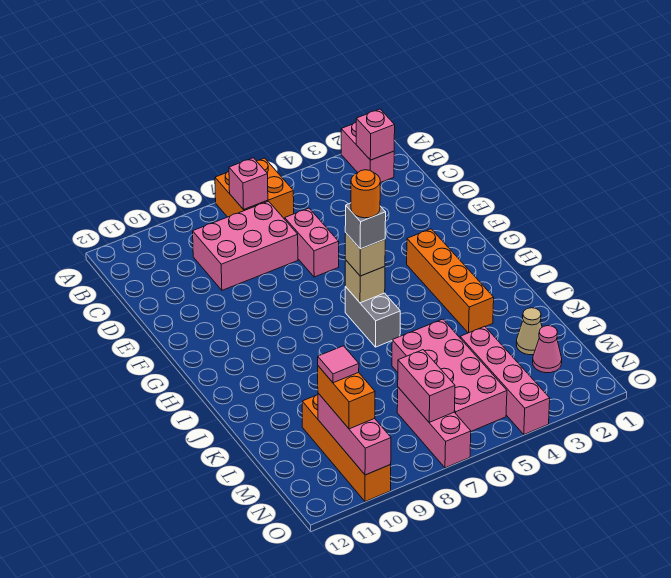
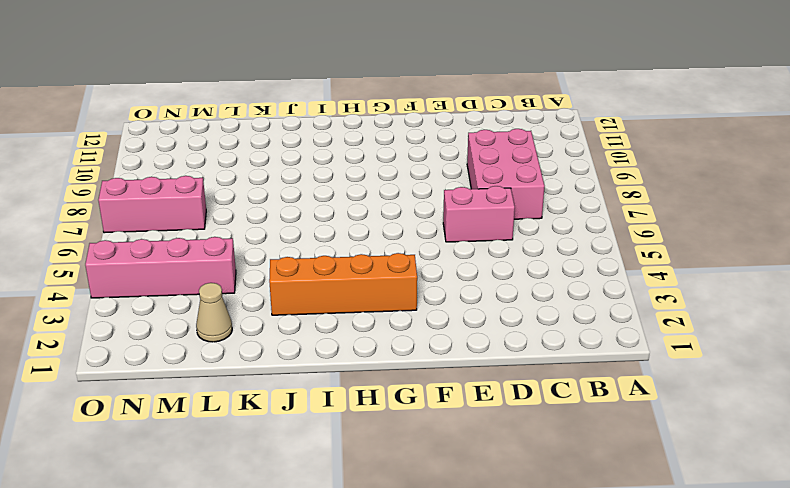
none -> pink brick A2:B2 level 1
none -> orange brick A6:B7 level 1
none -> grey brick H6:I6 level 1

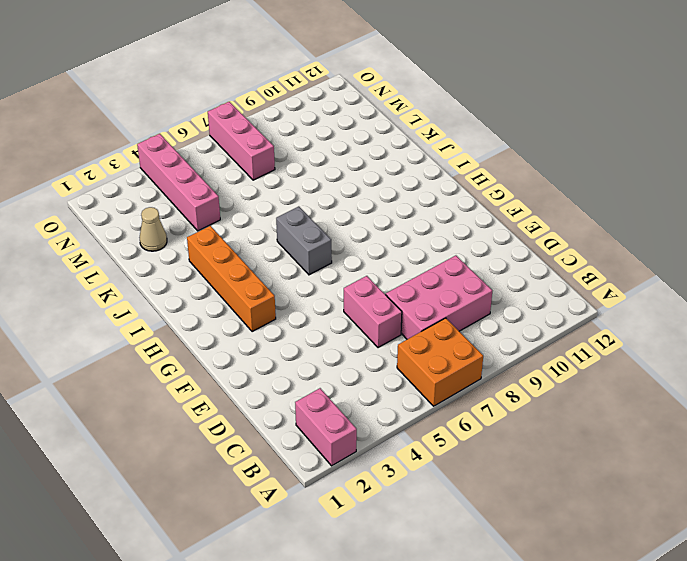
none -> pink brick K5:N6 level 1
none -> orange brick L10:O10 level 1
none -> pink cone M2 level 1

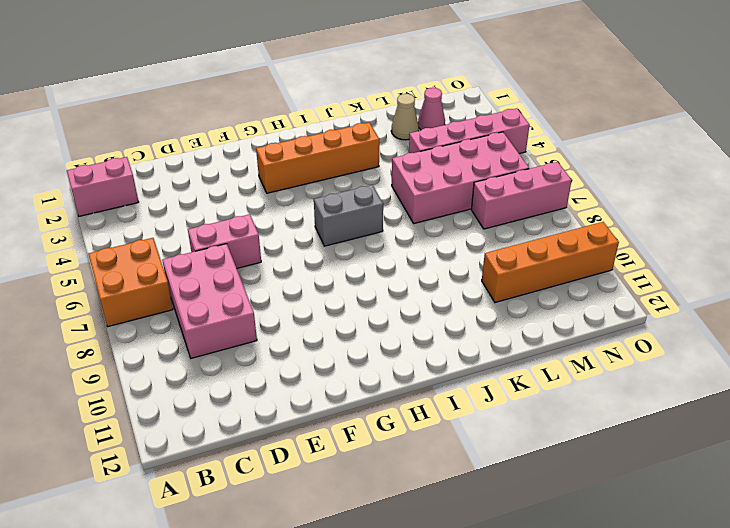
none -> pink brick B2 level 2
none -> pink brick B7 level 2
none -> tan brick H6 level 2

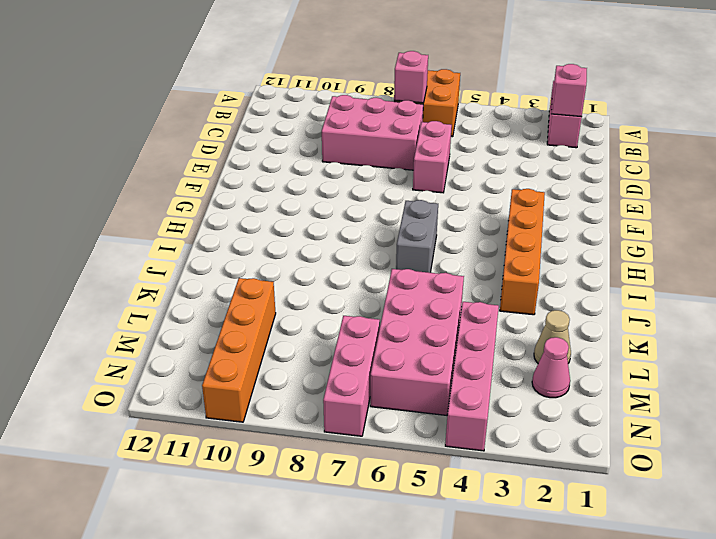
none -> tan brick H6 level 2
none -> pink brick M7:N7 level 2
none -> pink brick M10:O10 level 2

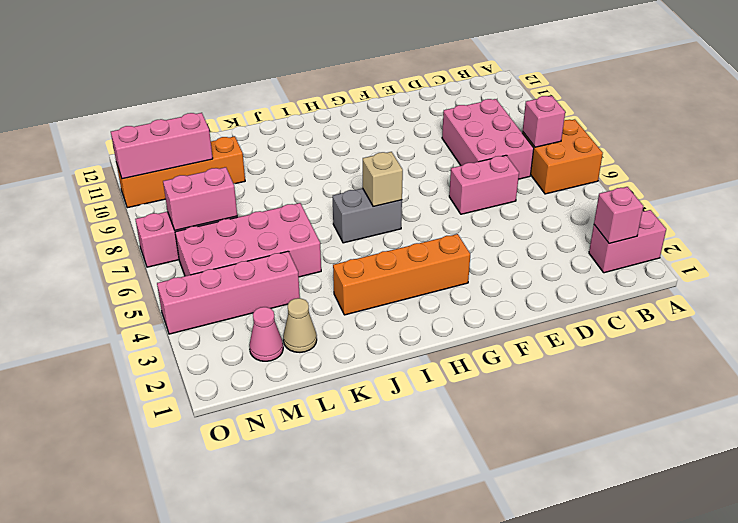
none -> tan brick H6 level 3
none -> orange brick M10:N10 level 3
none -> grey brick H6 level 4

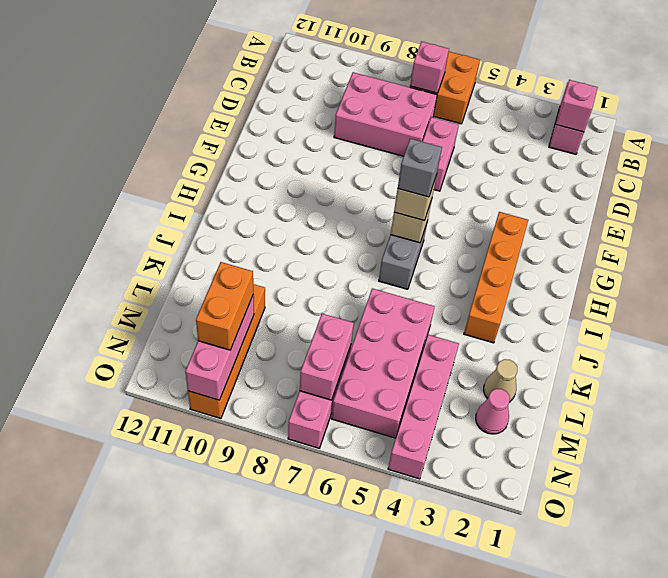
none -> pink tile M10 level 4
none -> orange round brick H6 level 5

